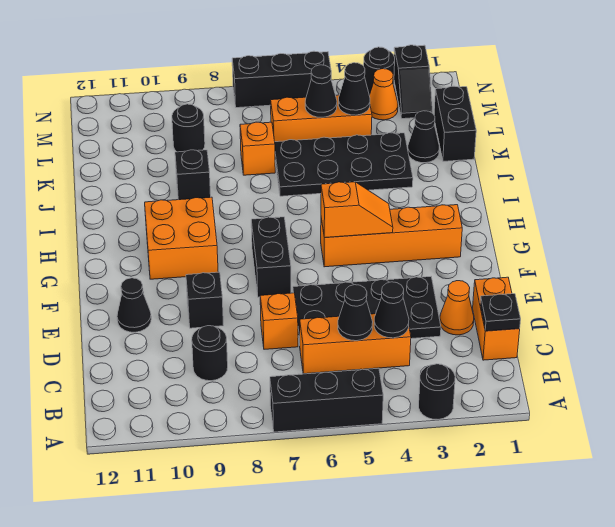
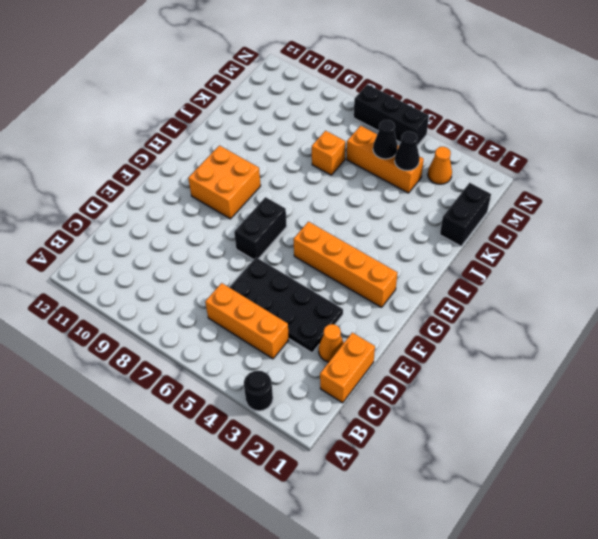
none -> black brick A5:A7 level 1
none -> black round brick C9 level 1
none -> orange brick D7 level 1
none -> black brick E9 level 1

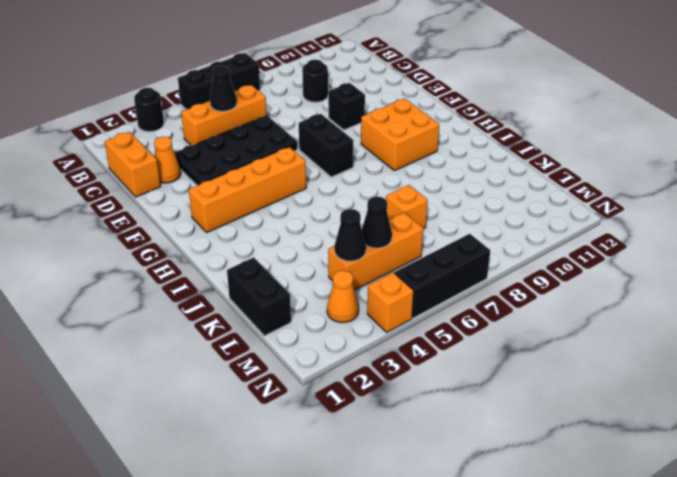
orange brick N4 level 1 -> orange brick D7 level 1
none -> black cone E11 level 1
none -> black plate J3:K6 level 1
none -> black brick J9 level 1
none -> black cone K2 level 1

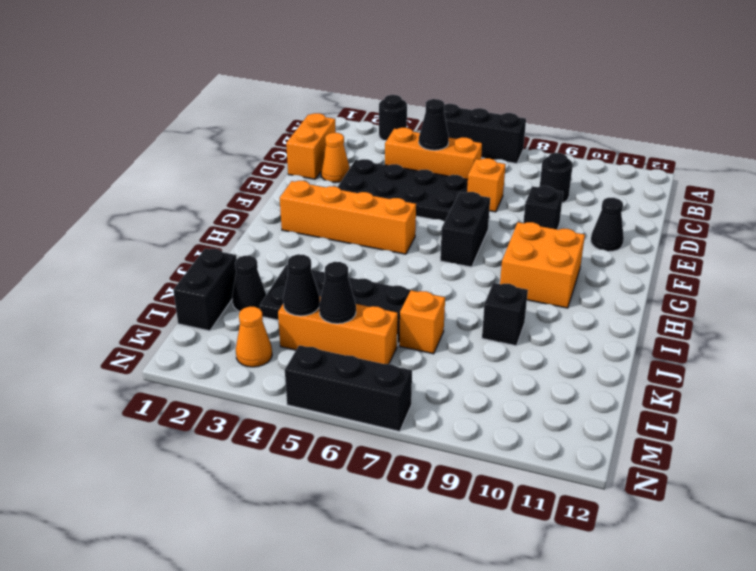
none -> black round brick L9 level 1
none -> black slope M2:N2 level 1 top N
none -> black round brick N3 level 1
none -> black plate C1 level 2

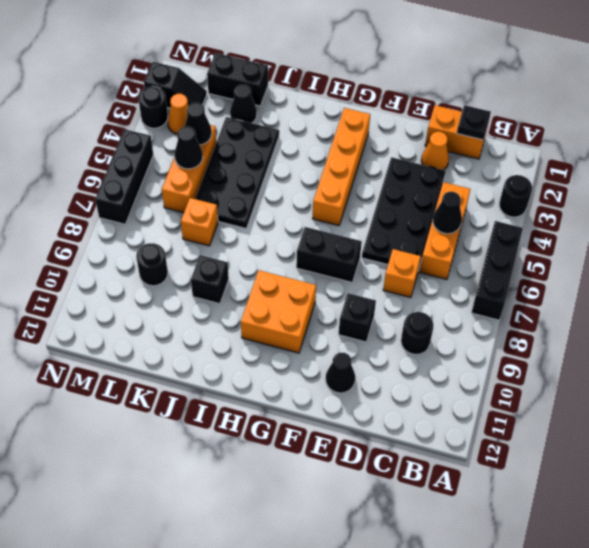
none -> black cone C4 level 2
none -> orange slope G4:G5 level 2 top 5

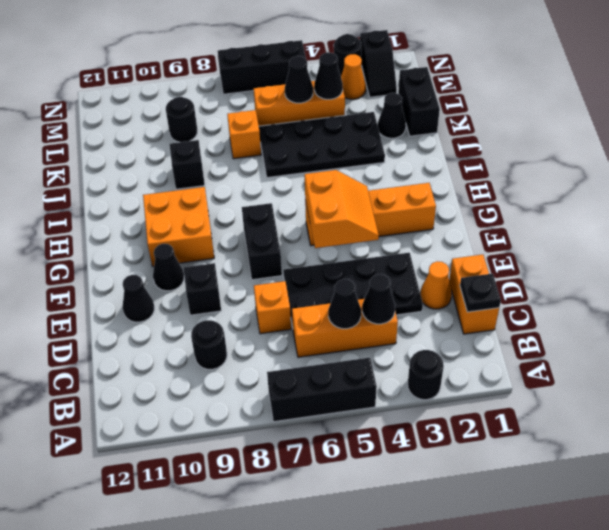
orange slope F4:G5 level 2 top 5 -> orange slope G4:G5 level 2 top 5
black cone F10 level 1 -> none

